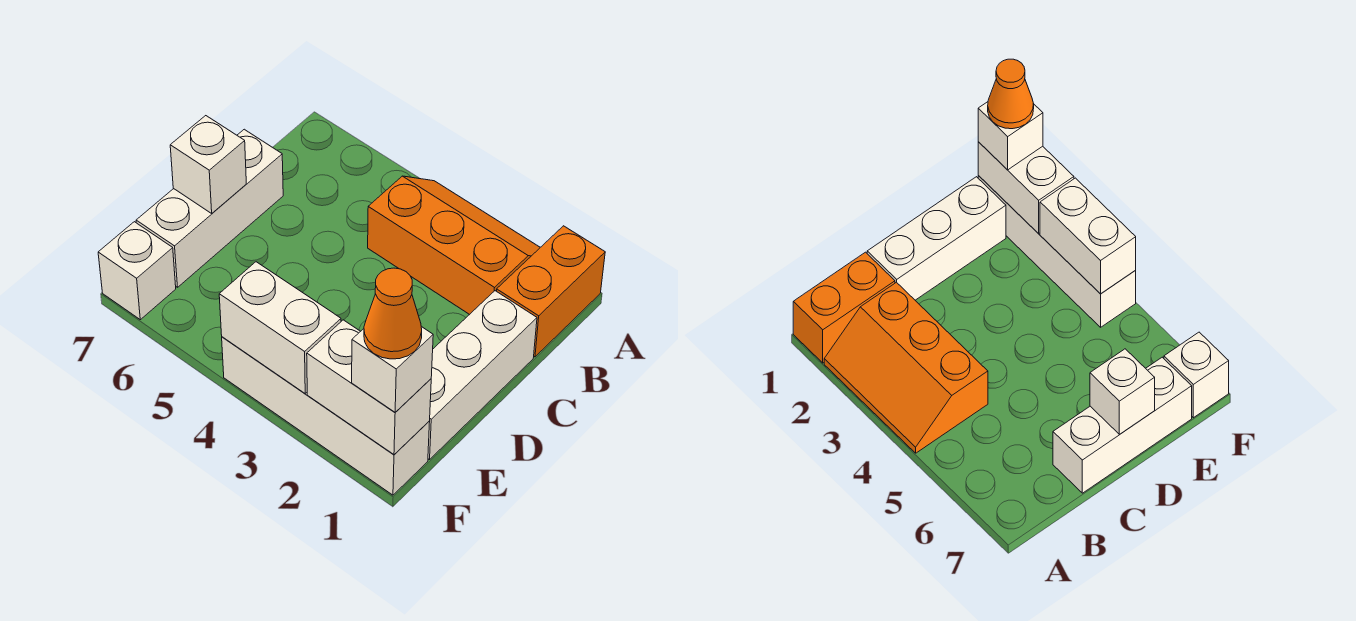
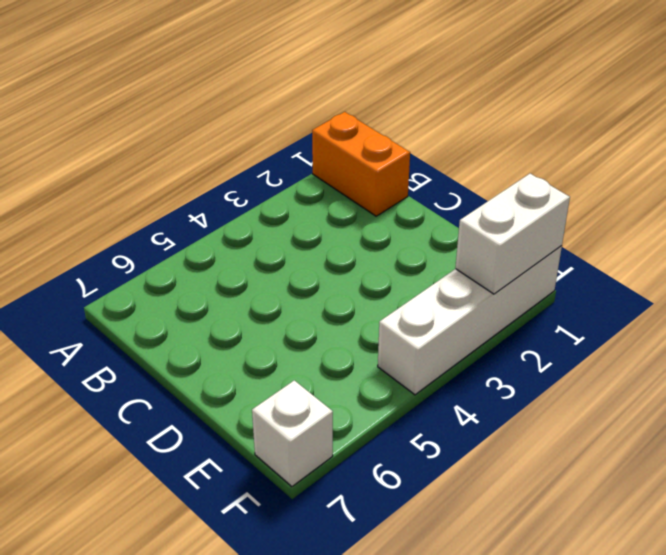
none -> orange slope A2:B4 level 1 top B
none -> white brick C1:E1 level 1

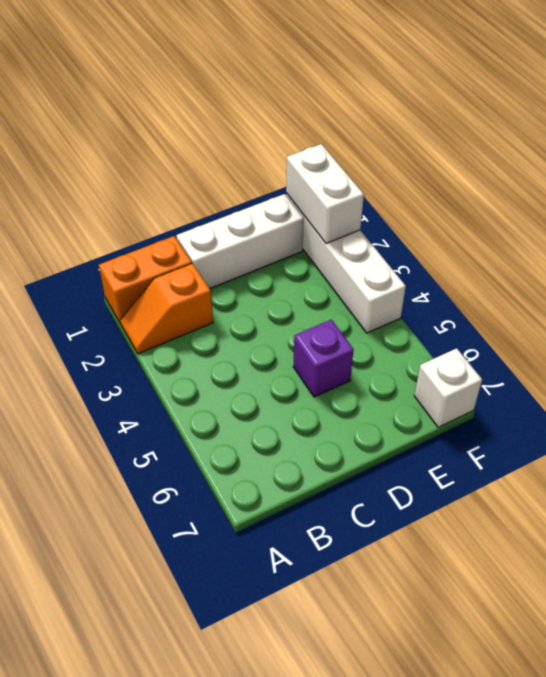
orange slope A2:B2 level 1 top B -> orange slope A2:B4 level 1 top B
purple brick D5 level 1 -> none
none -> white brick C7:E7 level 1
none -> white brick D7 level 2

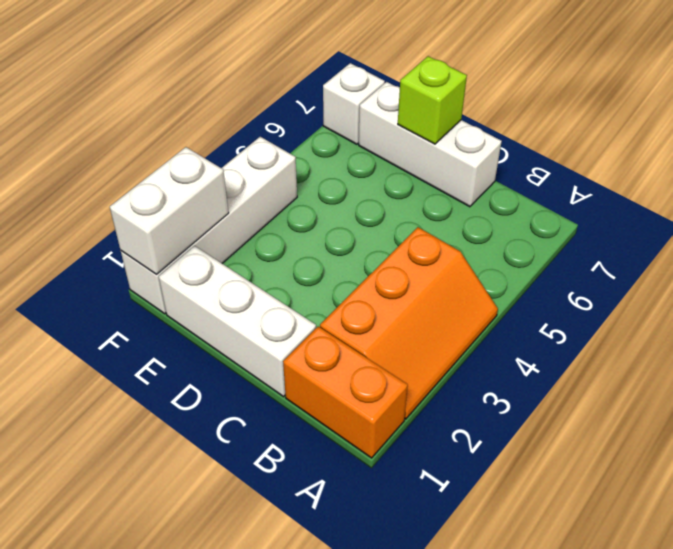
lime brick D7 level 2 -> white brick D7 level 2
none -> white brick F3:F4 level 2
none -> white brick F1 level 3

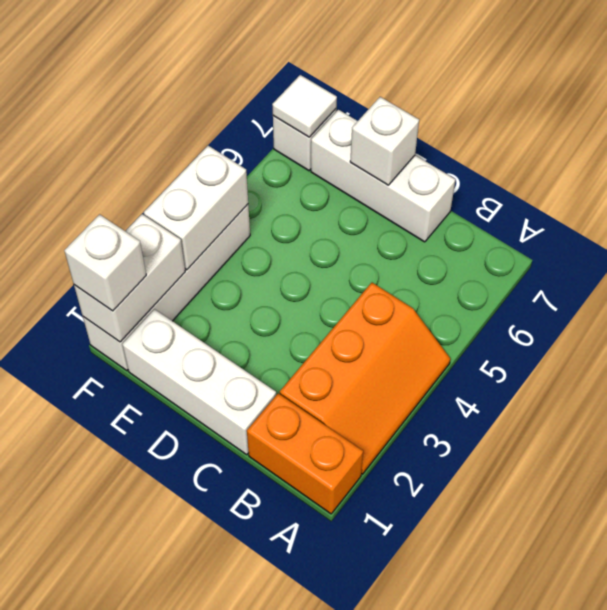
white tile F7 level 2 -> none
none -> orange cone F1 level 4

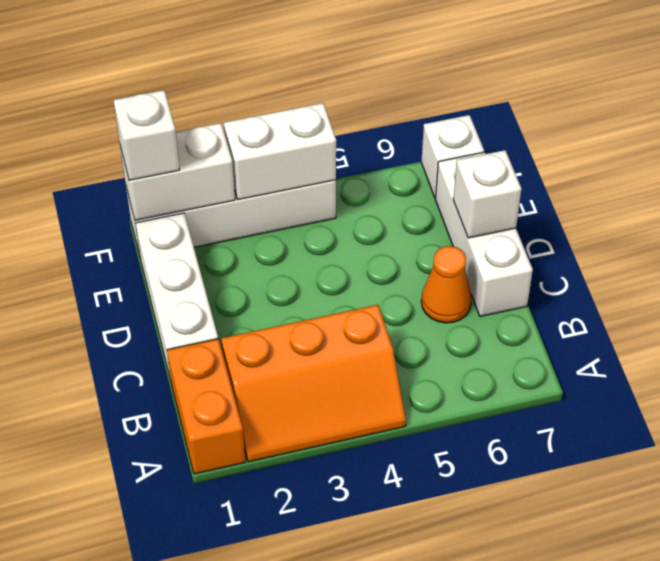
orange cone C6 level 1 -> orange cone F1 level 4

